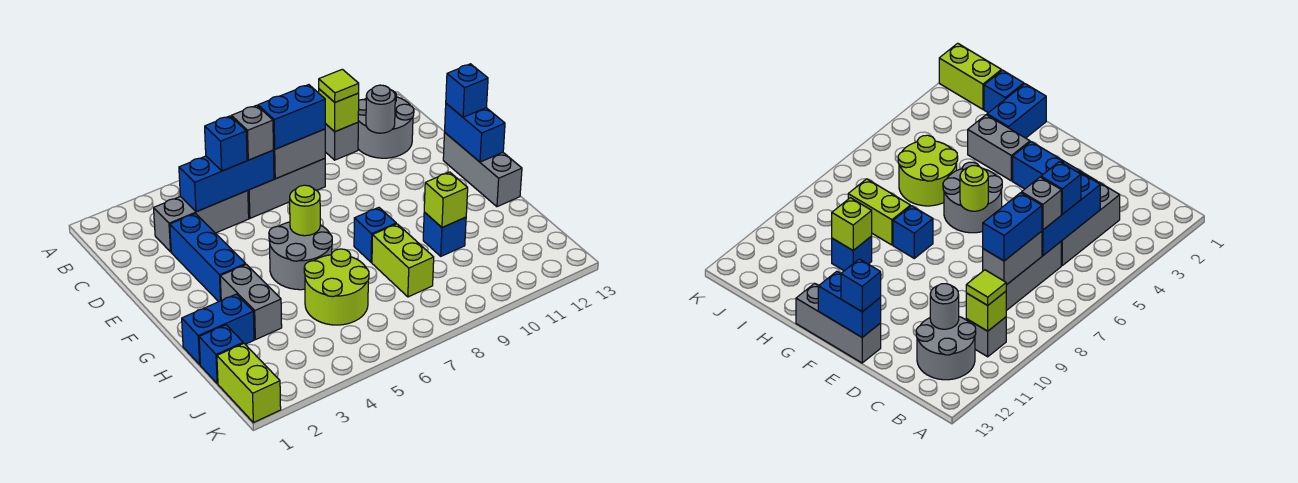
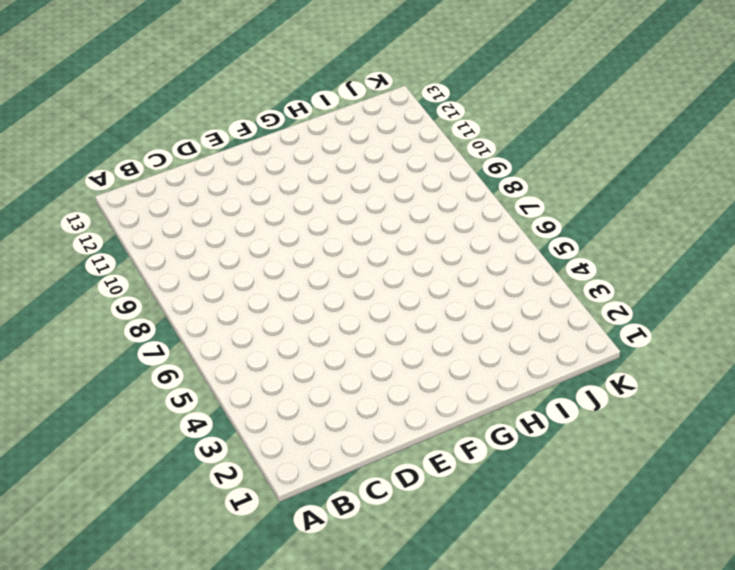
none -> grey brick B10 level 1
none -> grey round brick B11:C12 level 1
none -> grey brick C3:C5 level 1

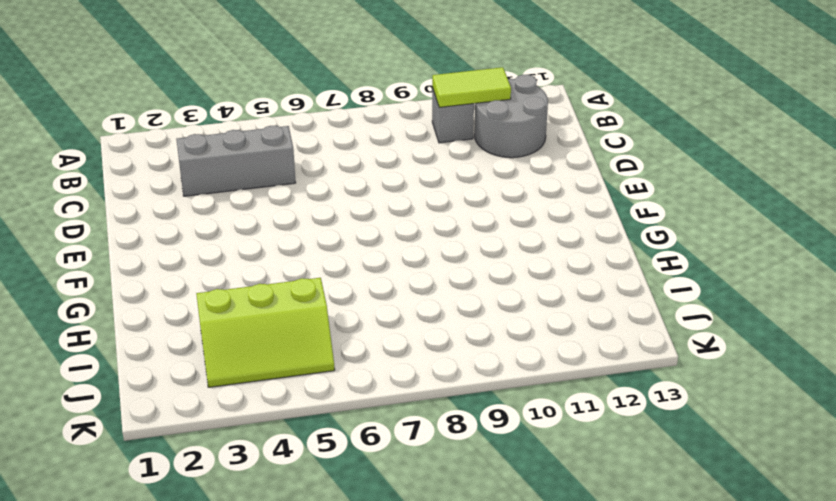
lime tile B10:B11 level 2 -> lime brick B10 level 2
lime slope I3:J5 level 1 top I -> lime round brick H5:I6 level 1
none -> grey brick C6:C8 level 1
none -> blue brick D3:F3 level 1
none -> grey brick E13:G13 level 1

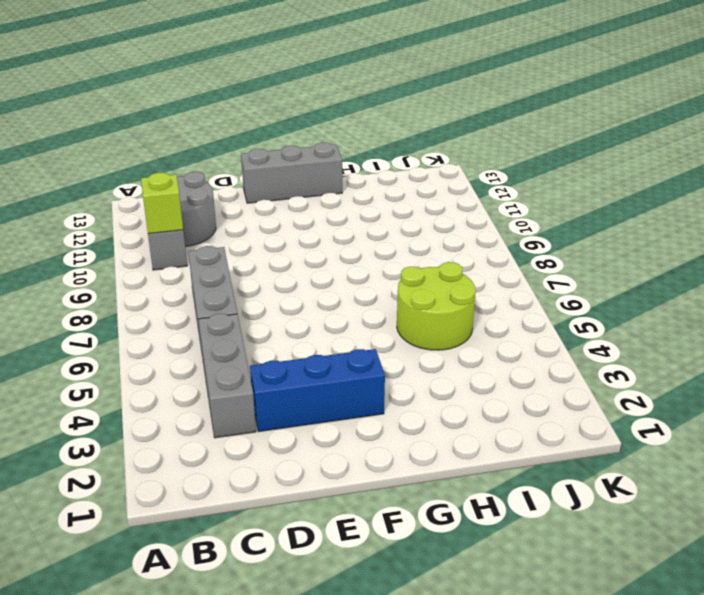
none -> grey round brick F5:G6 level 1
none -> grey brick G3:H3 level 1
none -> blue brick G8 level 1

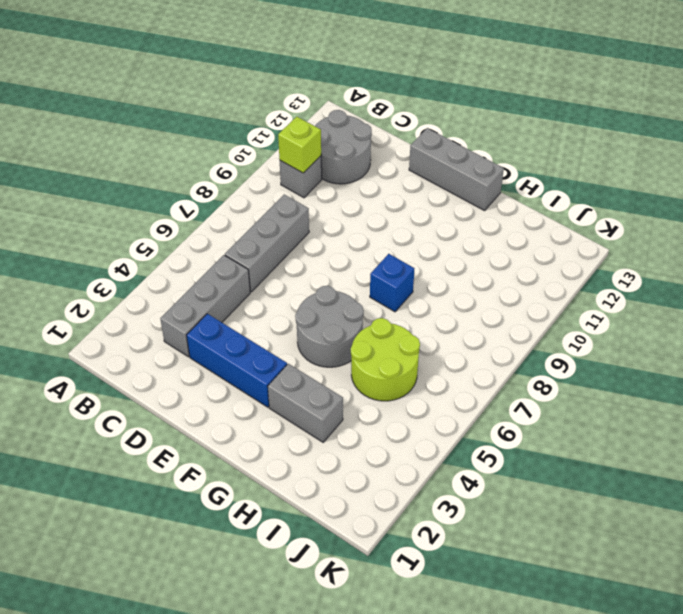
none -> blue brick H1:H2 level 1
none -> lime brick H8:I8 level 1
none -> blue brick H10 level 1

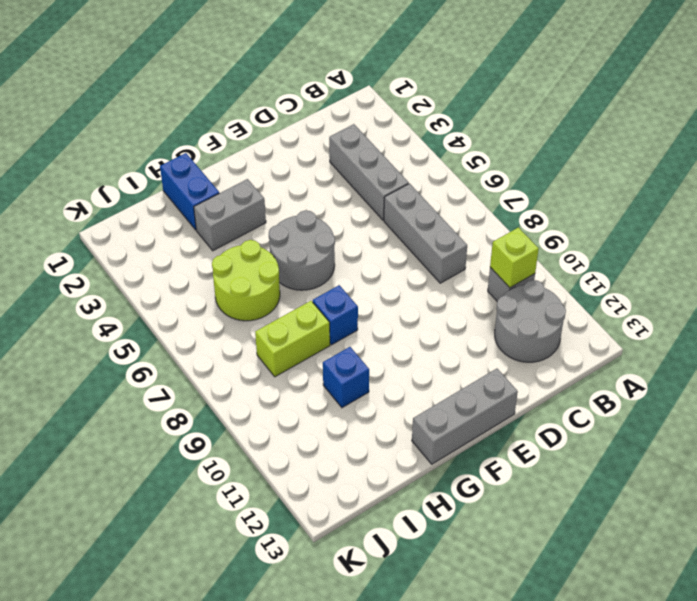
none -> blue brick D3:F3 level 1
none -> blue brick I1 level 1
none -> lime brick J1:K1 level 1

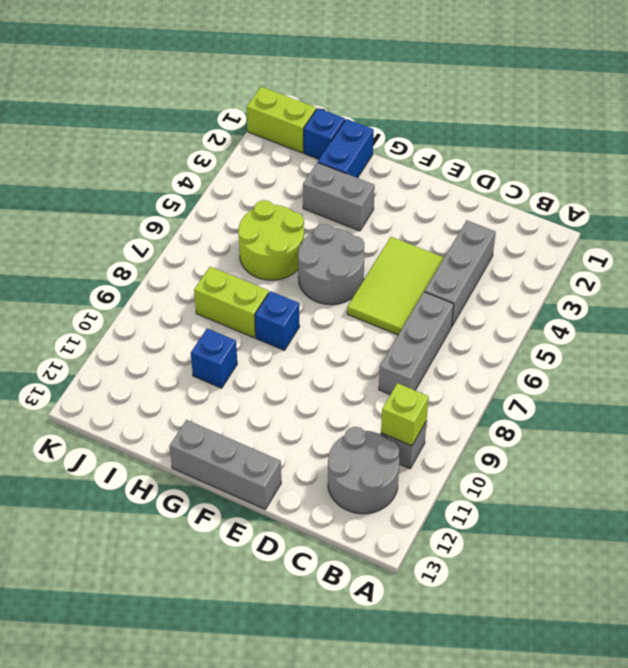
lime tile D4:E6 level 1 -> none
none -> blue brick D3:F3 level 1
none -> blue brick C4:C6 level 2
none -> grey brick C7:C8 level 2

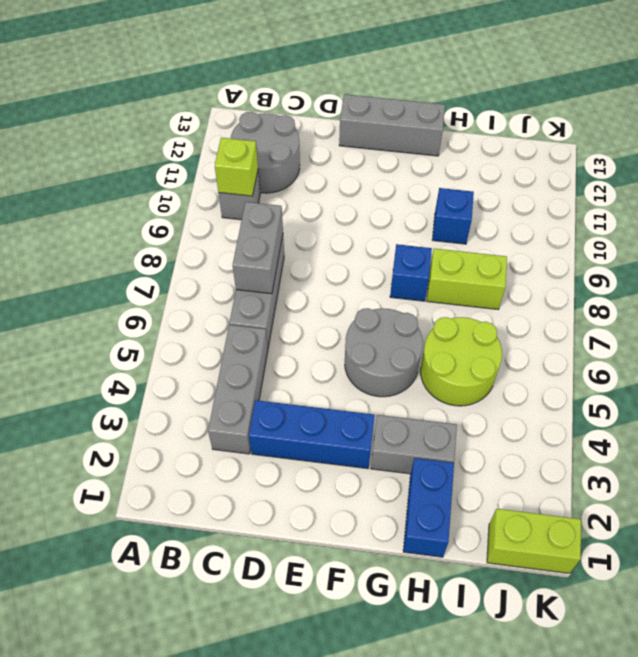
none -> blue brick I1 level 1
none -> blue brick C4:C6 level 2
none -> grey round brick C11 level 2

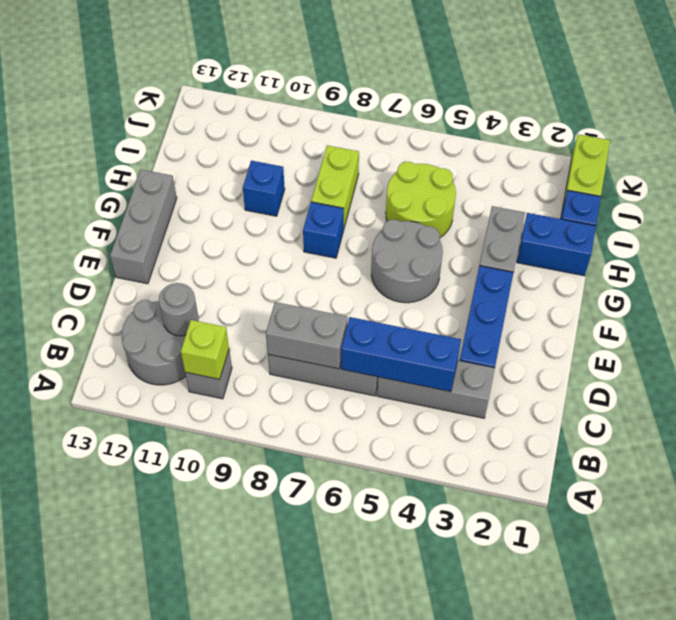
none -> blue brick E13:F13 level 2
none -> lime round brick F6 level 2
none -> lime brick H10 level 2

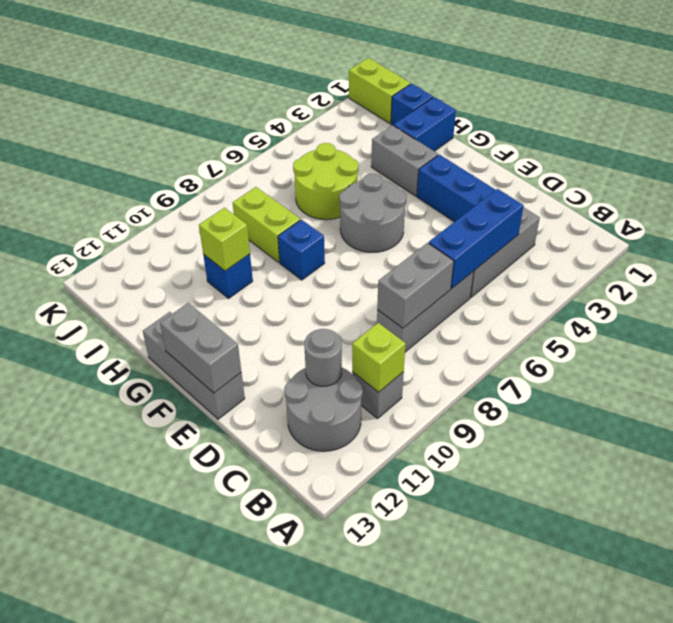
grey brick E13:F13 level 2 -> blue brick E13:F13 level 2
none -> lime round brick F6 level 2
none -> lime tile B10 level 3
none -> blue brick C5 level 3

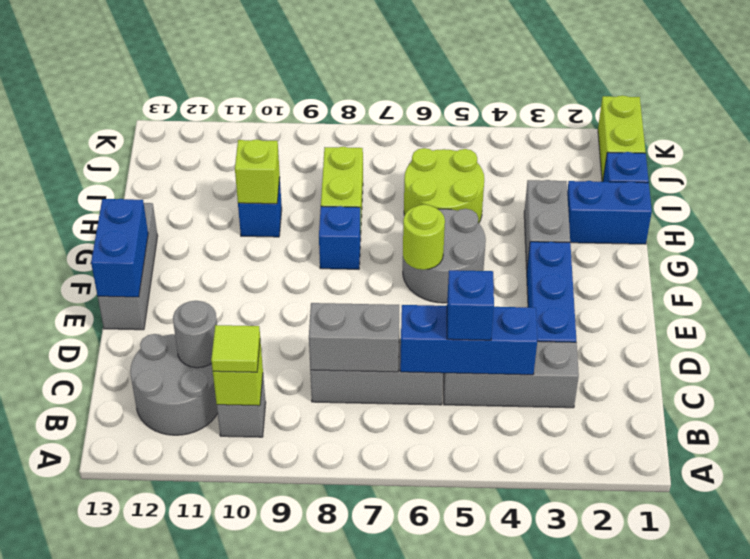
none -> grey brick C6 level 3
none -> blue brick C7:C8 level 3
none -> blue brick E13 level 3

